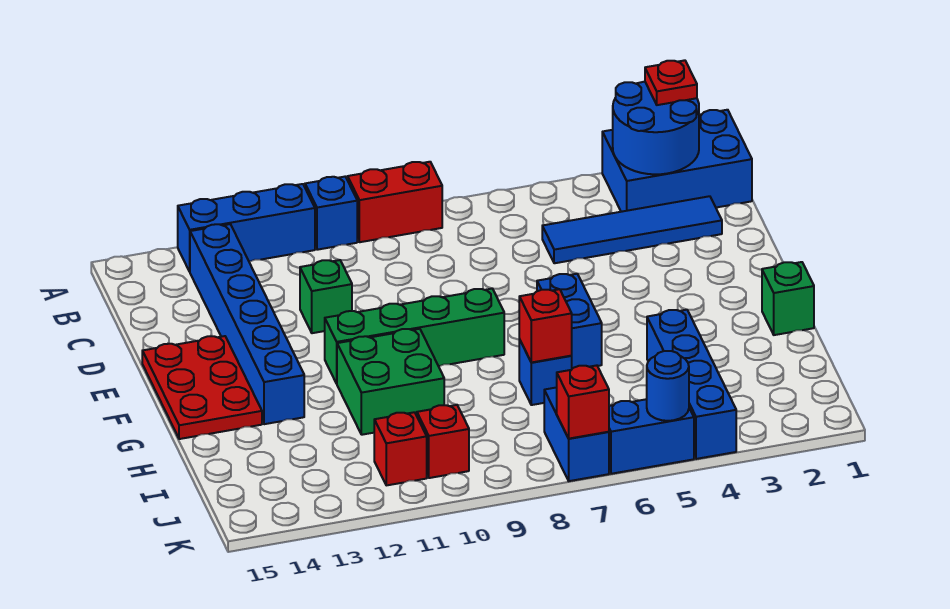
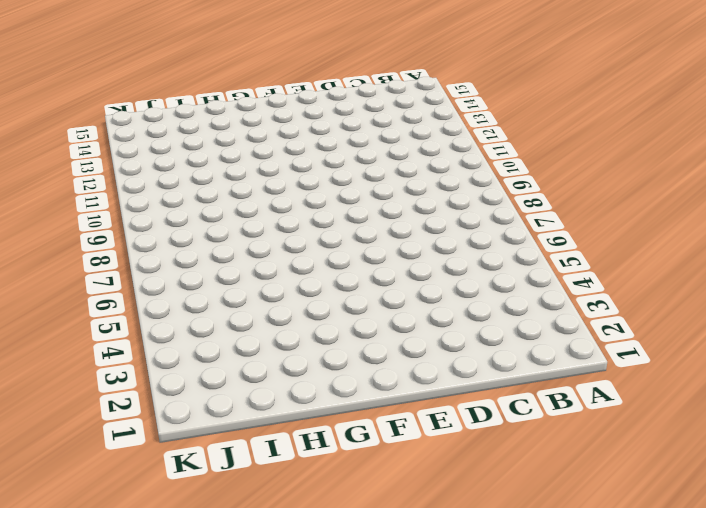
none -> blue brick A1:B3 level 1
none -> red brick A8:A9 level 1
none -> blue brick A10 level 1

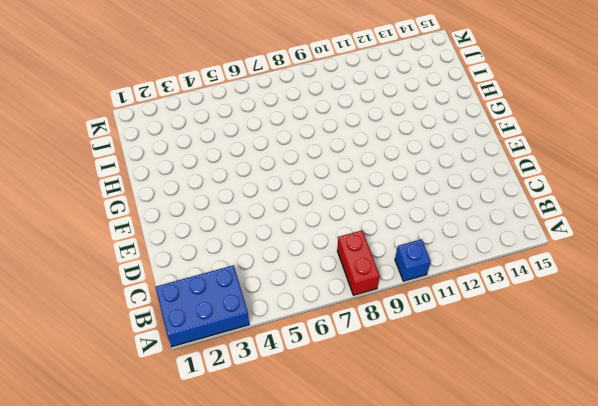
red brick A8:B8 level 1 -> red brick A8:A9 level 1
none -> blue brick A11:A13 level 1
none -> blue brick B13:G13 level 1
none -> blue tile C2:C5 level 1

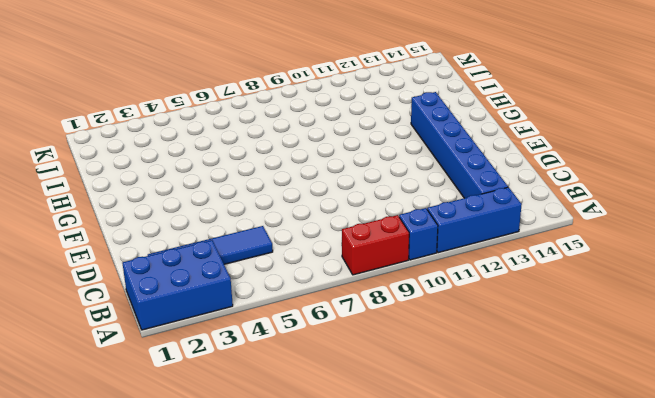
none -> green brick D11 level 1
none -> red plate E14:G15 level 1
none -> blue brick F6:G6 level 1

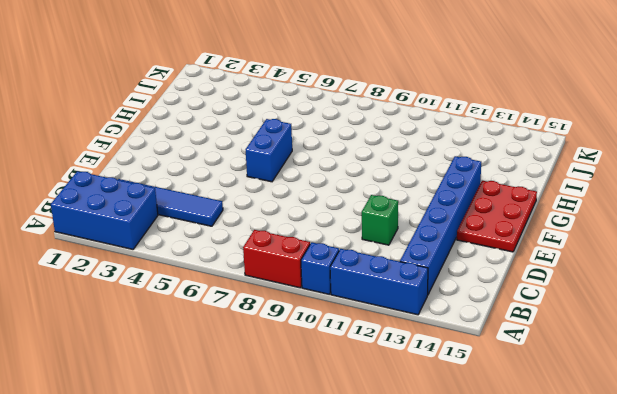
none -> green brick F8:F11 level 1
none -> green brick G1 level 1
none -> green brick G10:H11 level 1

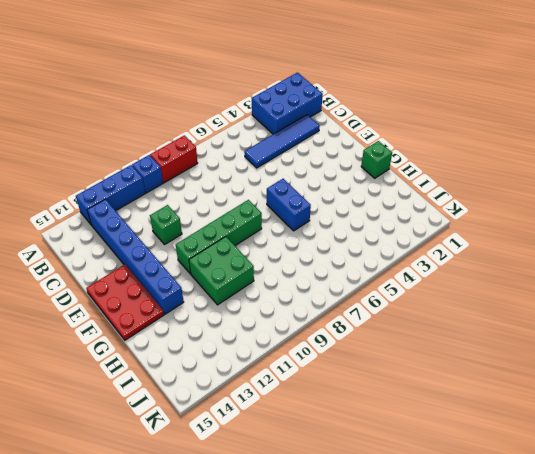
none -> blue brick H4:K4 level 1
none -> blue brick H7 level 1
none -> blue brick J7:K7 level 1

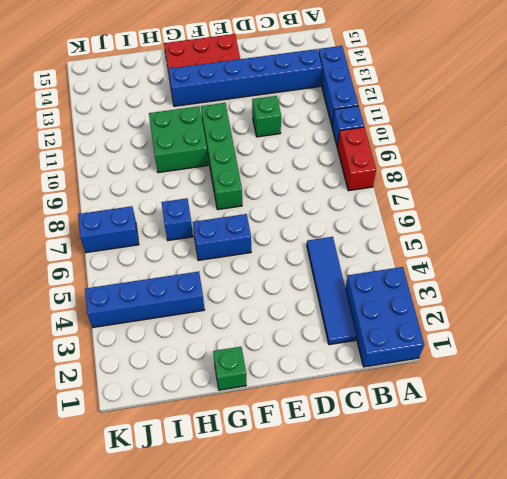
none -> red brick J10 level 1
none -> red brick J11 level 1
none -> blue brick K5:K6 level 1

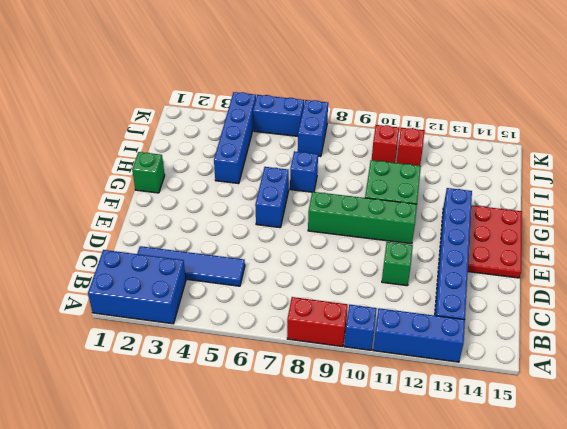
none -> blue round brick A2:B3 level 2
none -> red brick H7 level 2
none -> blue round brick K5 level 2

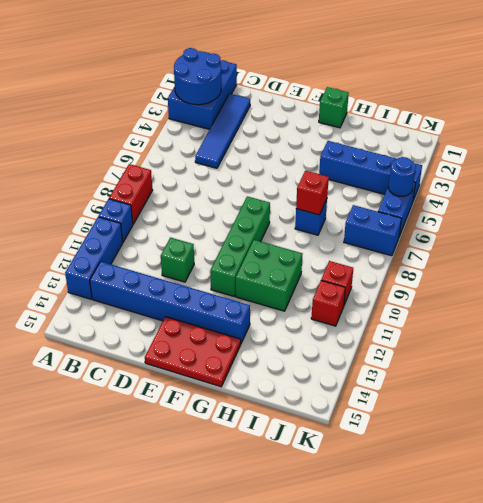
none -> blue brick F6:G6 level 1
none -> red brick K7 level 2
none -> red plate A2 level 3

